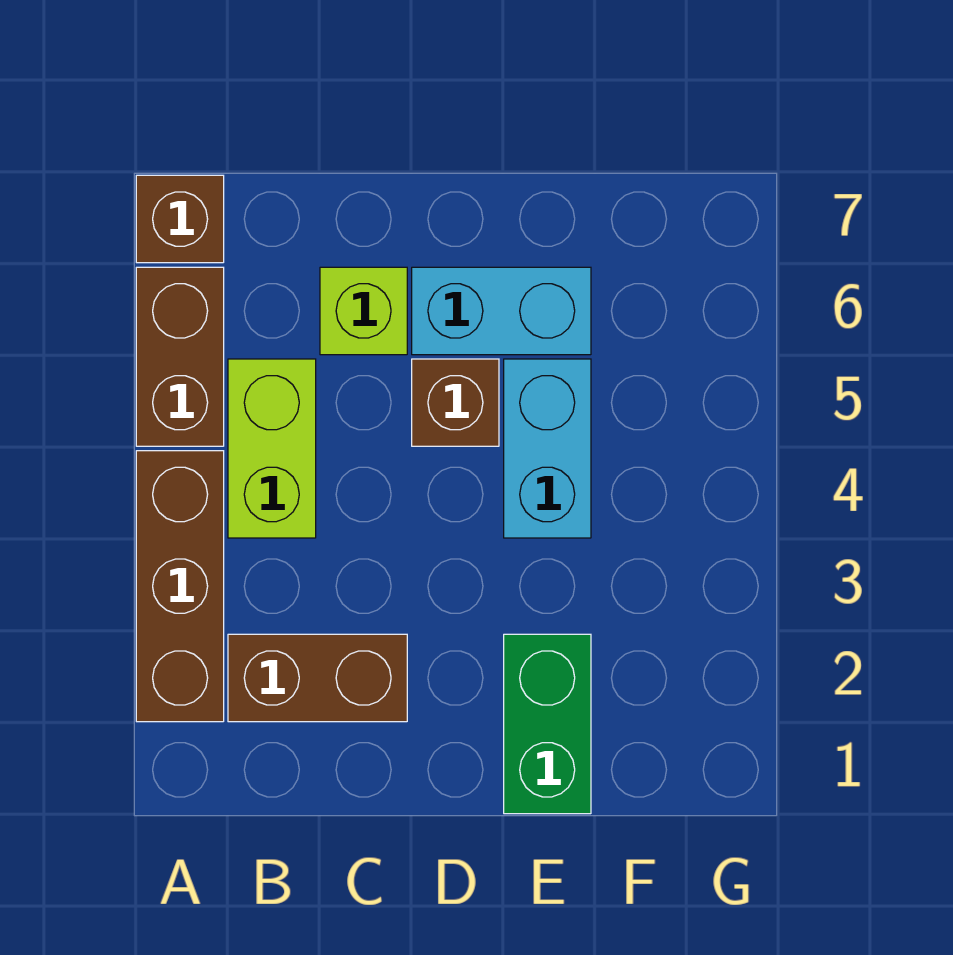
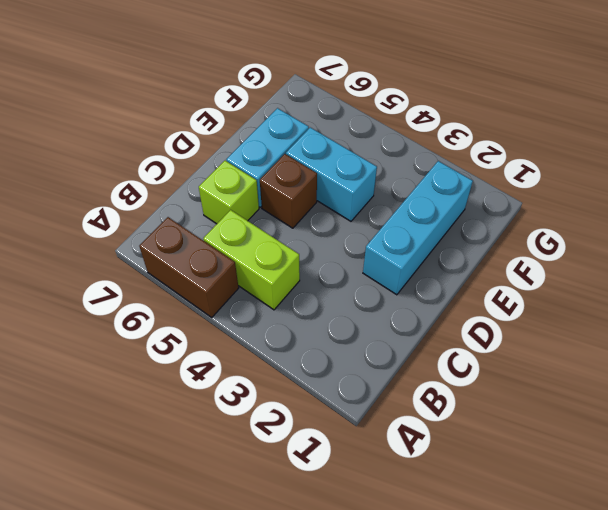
cyan brick D2:F2 level 1 -> green brick E1:E2 level 1
none -> brown brick A2:A4 level 1
none -> brown brick A7 level 1

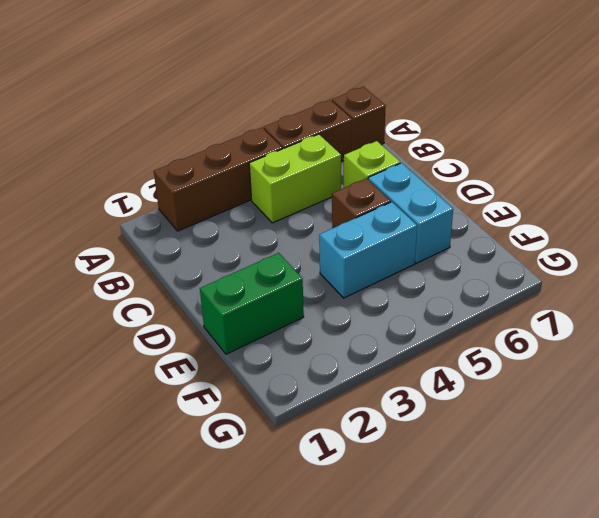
none -> brown brick B2:C2 level 1

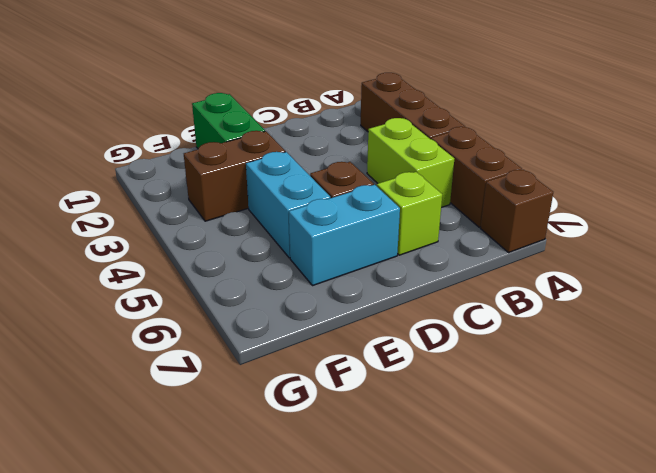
brown brick E3:F3 level 1 -> brown brick B2:C2 level 1

